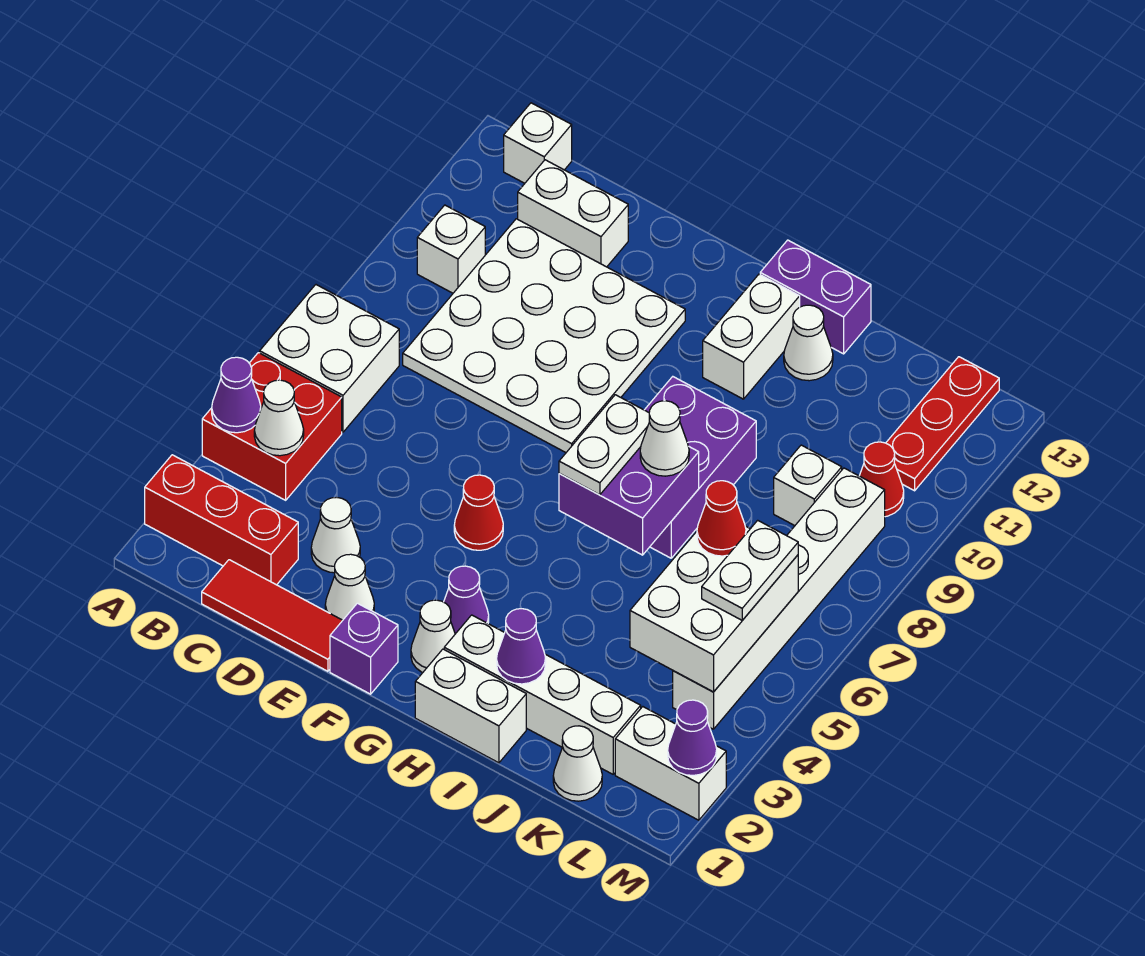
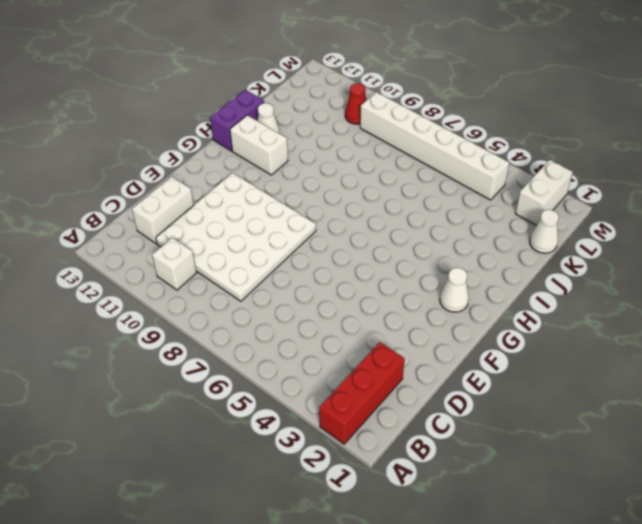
none -> red brick A4:B5 level 1
none -> white brick A6:B7 level 1
none -> white brick B13 level 1
none -> red tile C1:E1 level 1

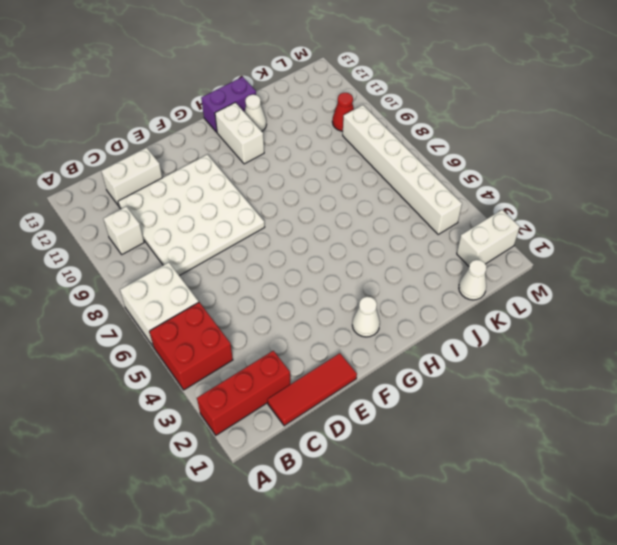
none -> white brick B13 level 1
none -> white cone D3 level 1
none -> white cone E2 level 1
none -> purple brick F1 level 1

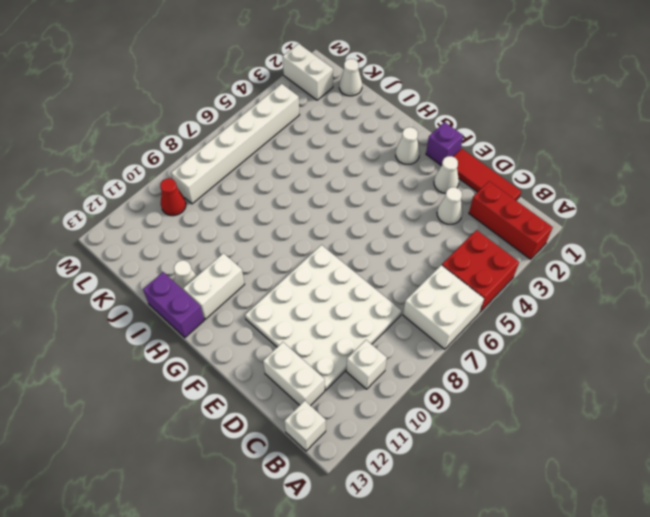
none -> red cone F5 level 1
none -> purple cone G3 level 1
none -> white brick H1:I1 level 1
none -> white brick H2:K2 level 1

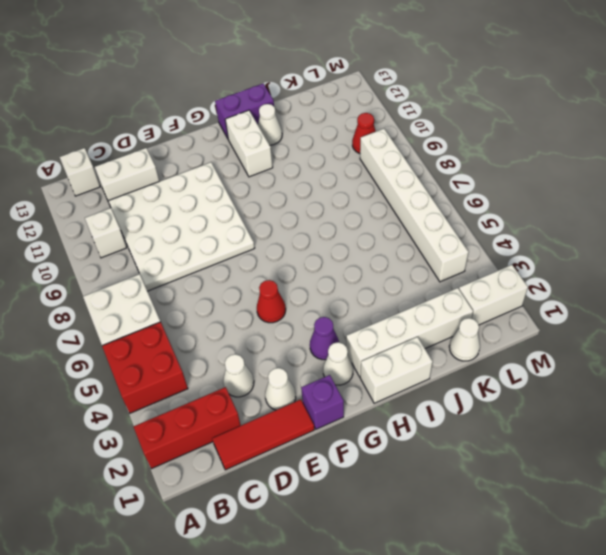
none -> purple brick H7:I9 level 1
none -> white brick K9 level 1
none -> red plate L11:L13 level 1
none -> purple cone A4 level 2

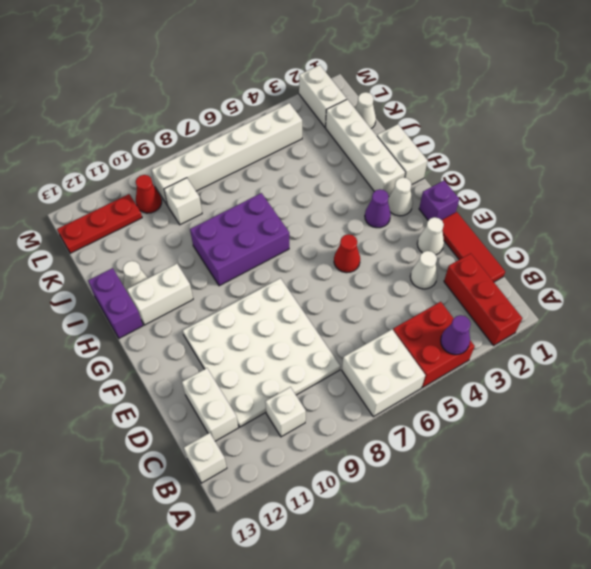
none -> white cone B4 level 2
none -> purple brick H6:I7 level 2
none -> purple cone I2 level 2
none -> white brick K4:L6 level 2

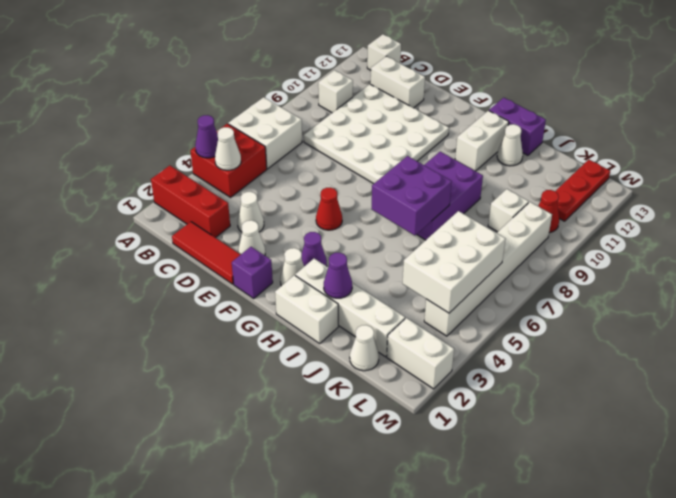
none -> purple cone M2 level 2
none -> white plate H6:H7 level 3
none -> white cone I7 level 3
none -> red cone K6 level 3

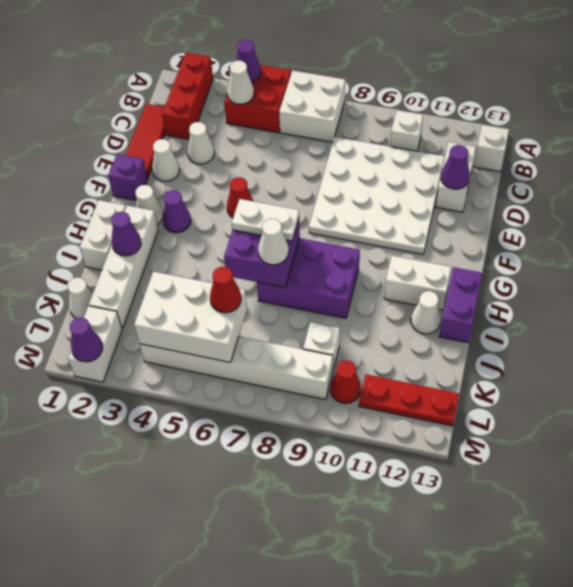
purple cone D12 level 2 -> none
none -> white plate L5:L6 level 3

